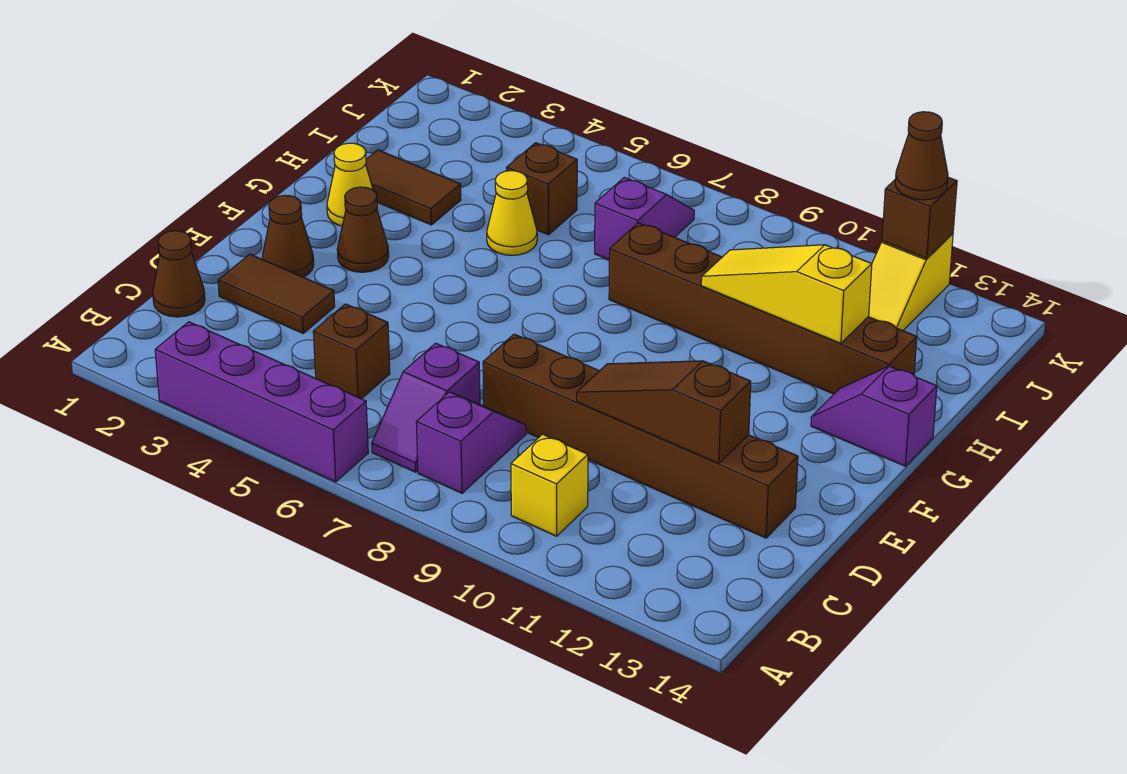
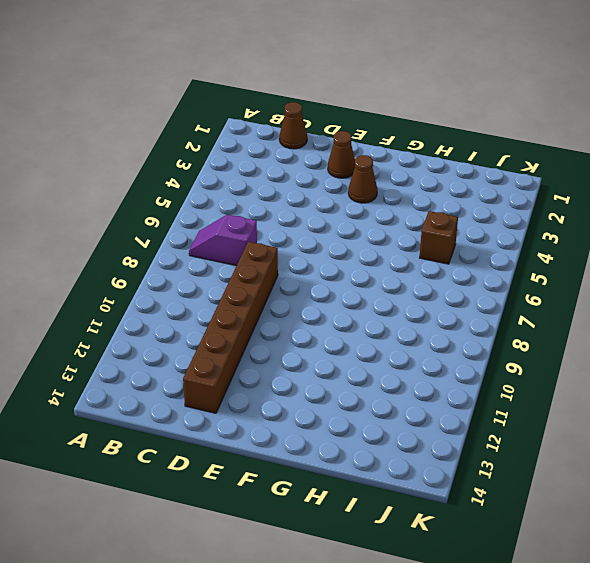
none -> purple brick A3:A6 level 1
none -> purple slope B8:C8 level 1 top B
none -> yellow brick B10 level 1

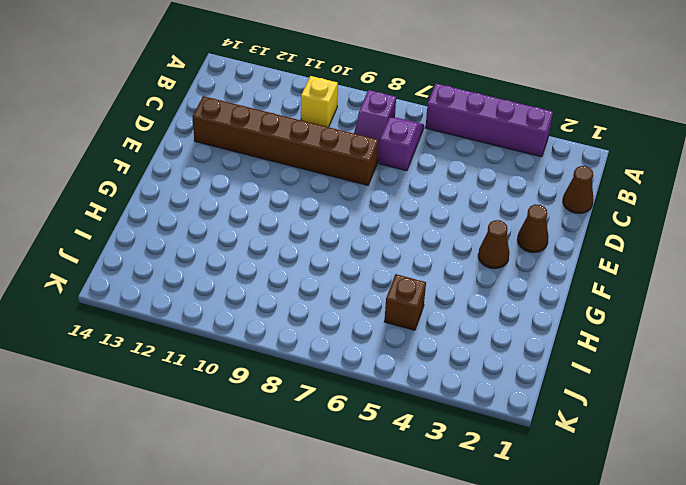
none -> brown brick C5 level 1
none -> brown tile D2:D3 level 1
none -> yellow cone G2 level 1

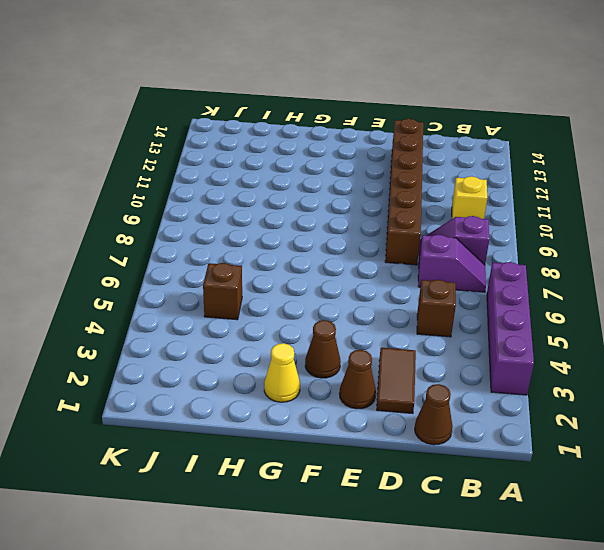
none -> purple slope G13:G14 level 1 top 14
none -> brown tile H2:H3 level 1
none -> yellow cone H5 level 1

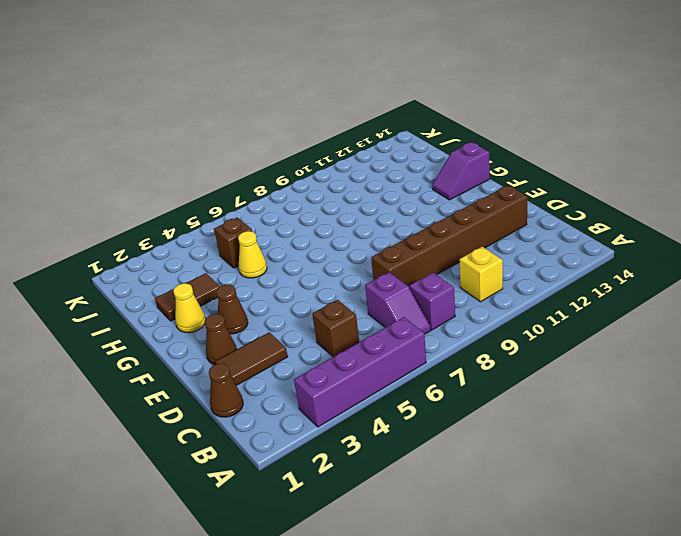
none -> brown brick H8:H13 level 1
none -> purple slope I7:J7 level 1 top I
none -> yellow slope J12:K12 level 1 top K

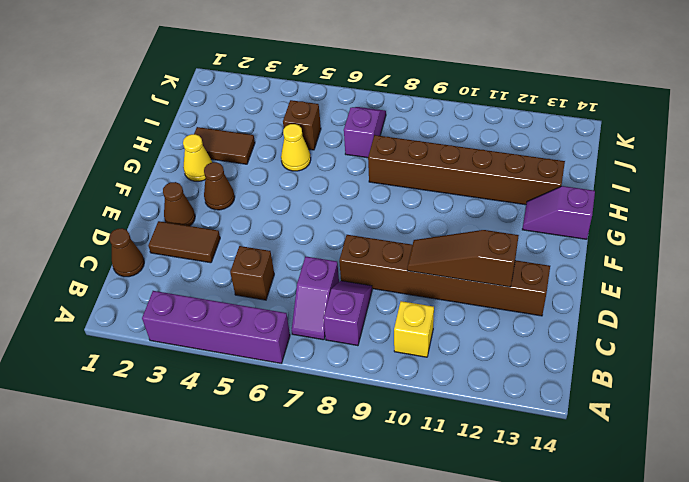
none -> yellow slope J12:K12 level 1 top K
none -> yellow slope H10:H12 level 2 top 12
none -> brown brick K12 level 2

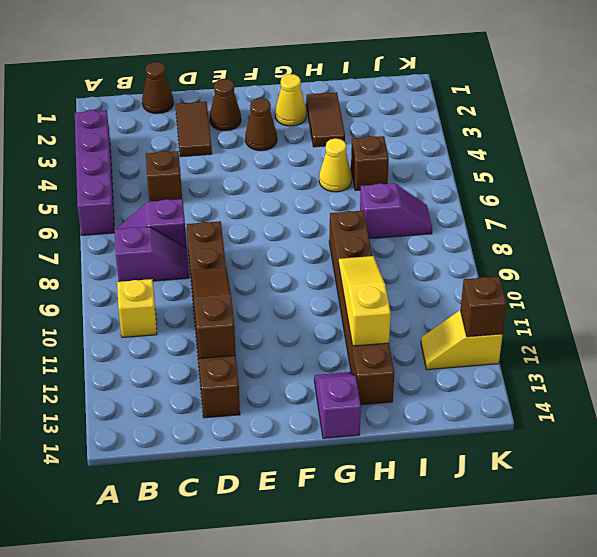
none -> brown cone K12 level 3

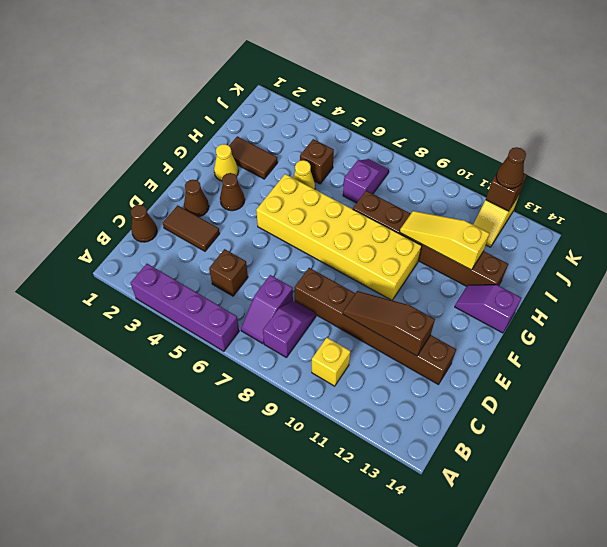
yellow brick F5:G10 level 1 -> none

